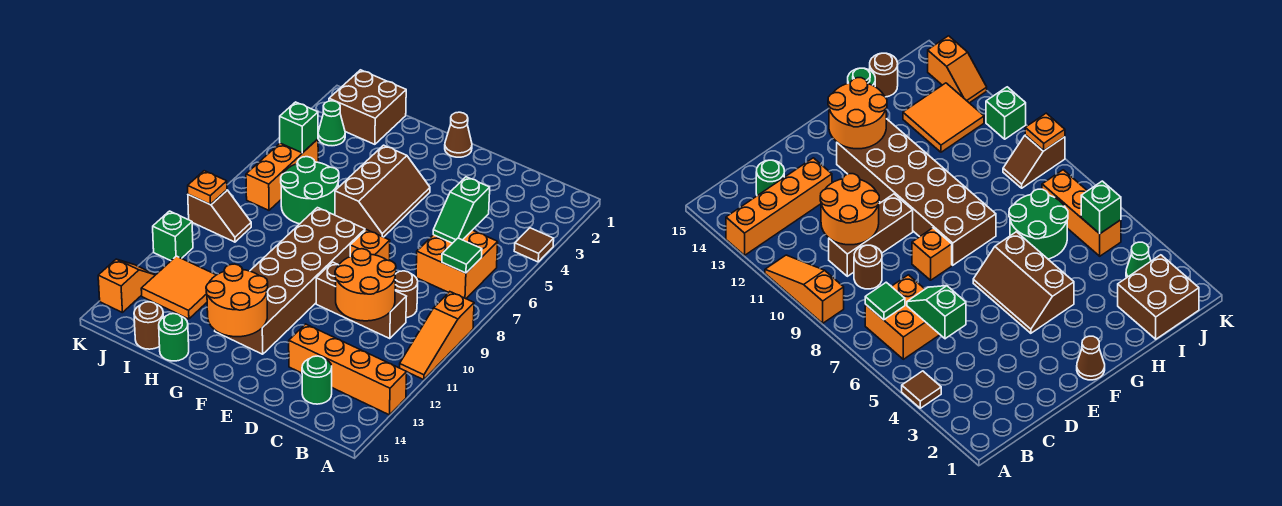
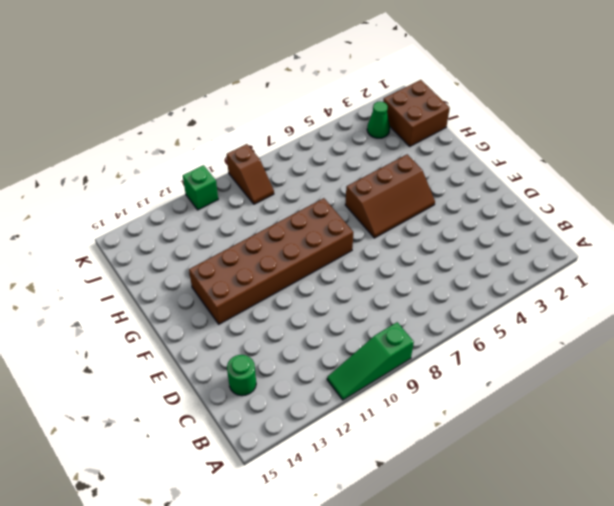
green slope A9:A11 level 1 top 9 -> orange slope A9:A11 level 1 top 9
none -> brown tile A4 level 1
none -> orange brick A13:D13 level 1
none -> orange brick B6:C7 level 1

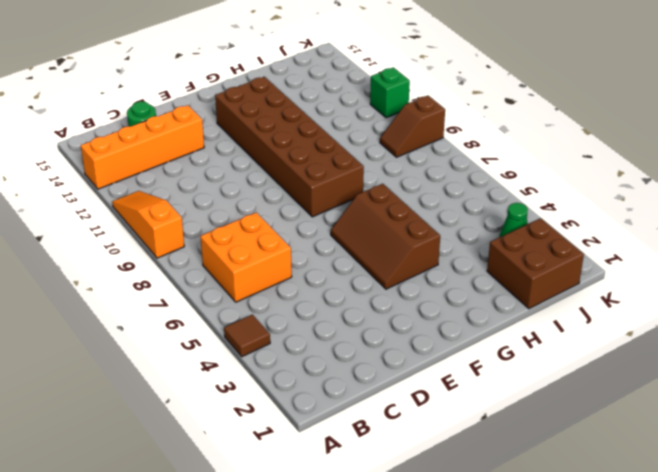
none -> brown round brick C9 level 1
none -> brown brick C10:E10 level 1
none -> orange brick E8 level 1

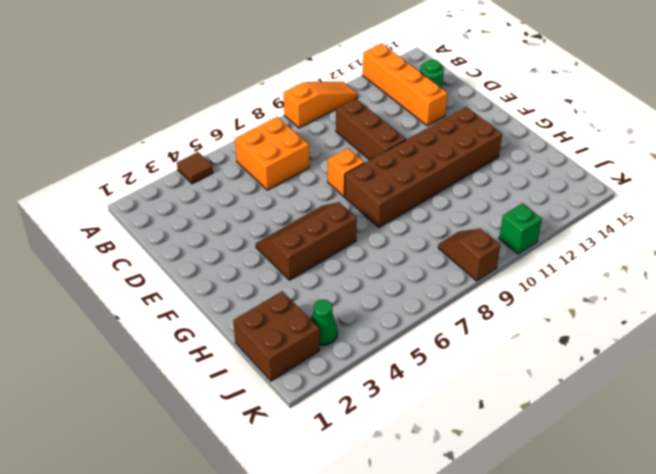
none -> brown round brick C9 level 1
none -> brown cone F1 level 1
none -> green round brick H6:I7 level 1

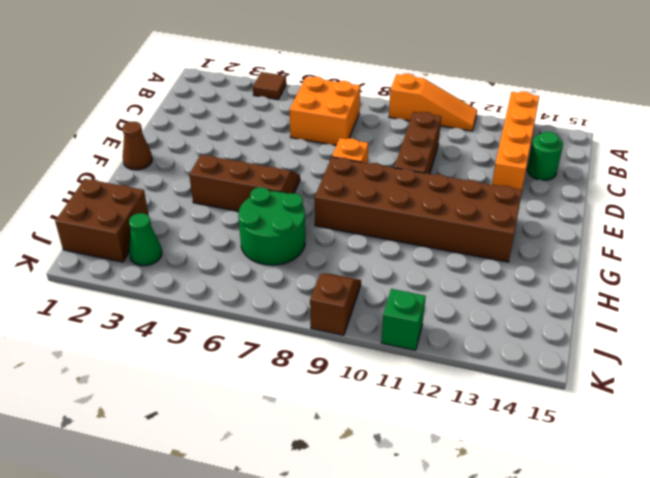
none -> brown round brick C9 level 1
none -> green round brick H15 level 1
none -> orange tile I12:J13 level 1

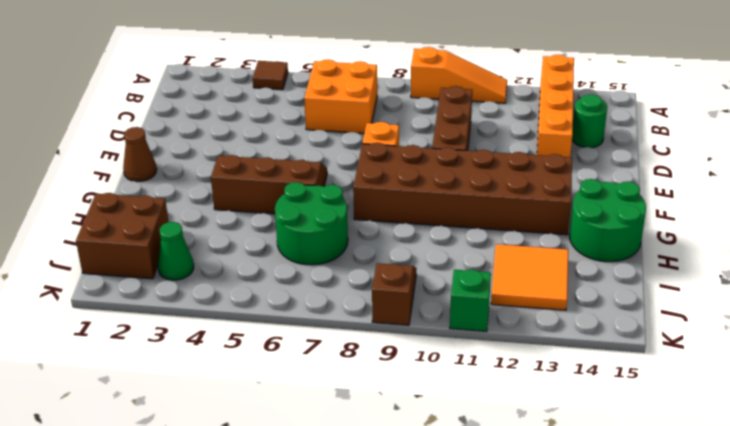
green round brick G14:H15 level 1 -> green round brick H15 level 1
none -> brown round brick C9 level 1
none -> brown round brick I15 level 1
none -> orange brick J5:J7 level 1

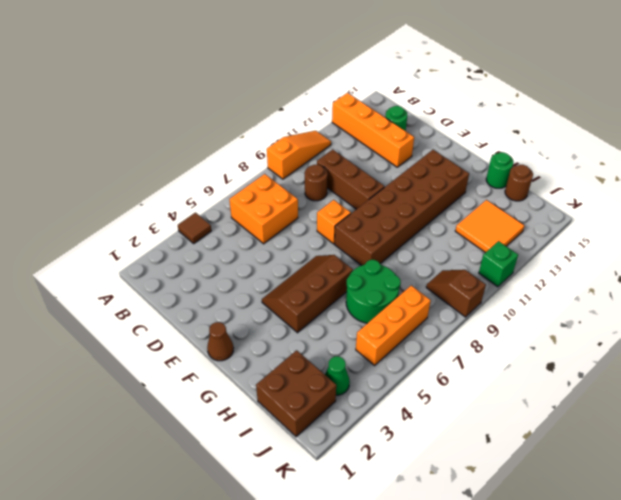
none -> orange slope K13:K14 level 1 top 14
none -> green tile B7 level 2
none -> green slope C5:C6 level 2 top 5

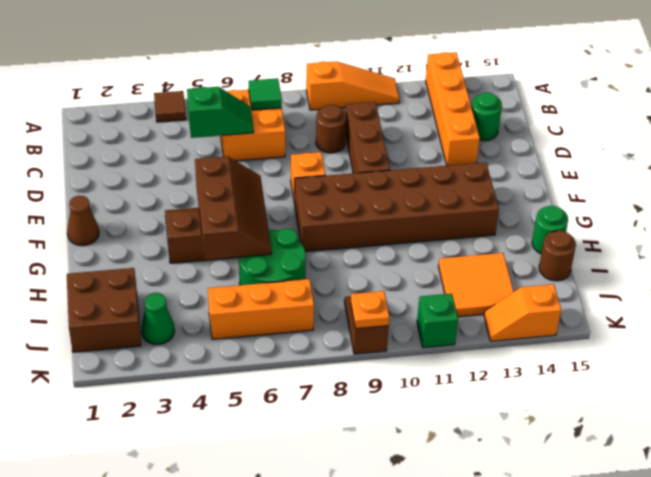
brown slope F5:H6 level 2 top 5 -> none
none -> orange round brick C10:D11 level 2
none -> orange round brick F13:G14 level 2
none -> green brick J5 level 2

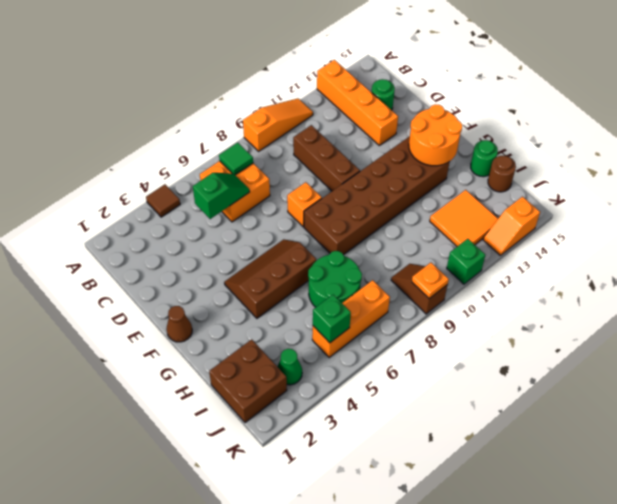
none -> brown round brick C9 level 1
none -> orange round brick C10:D11 level 2

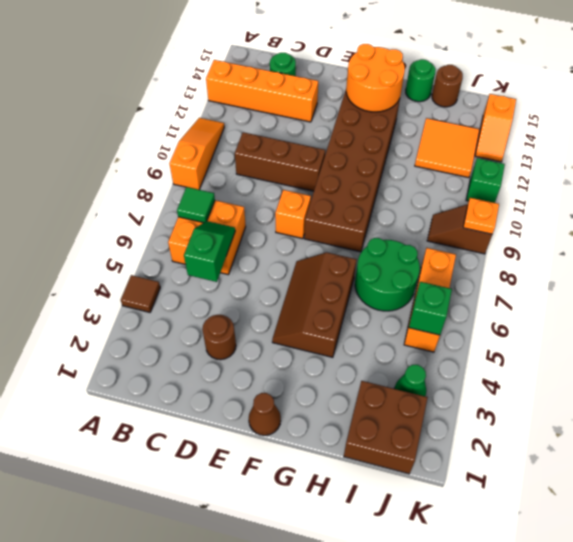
brown round brick D3 level 1 -> brown round brick C9 level 1
none -> orange round brick C10:D11 level 2

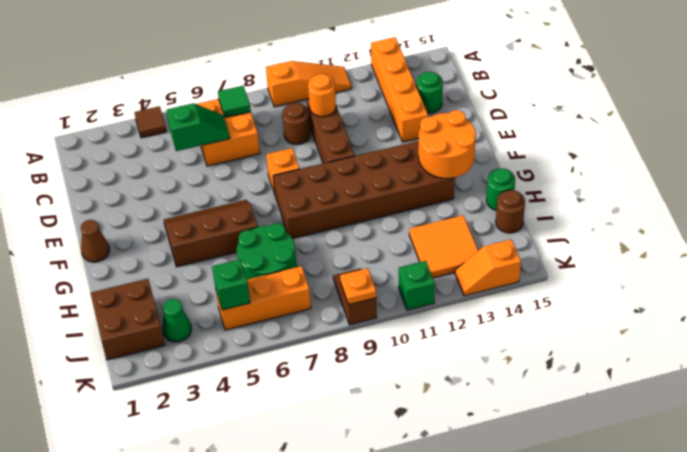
orange round brick C10 level 2 -> orange round brick C10:D11 level 2

